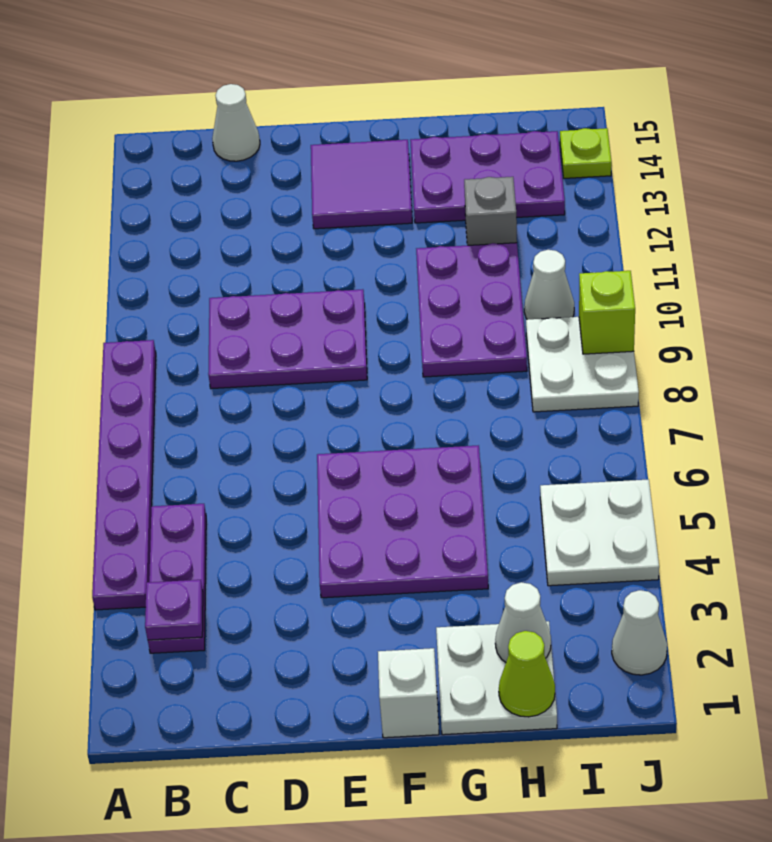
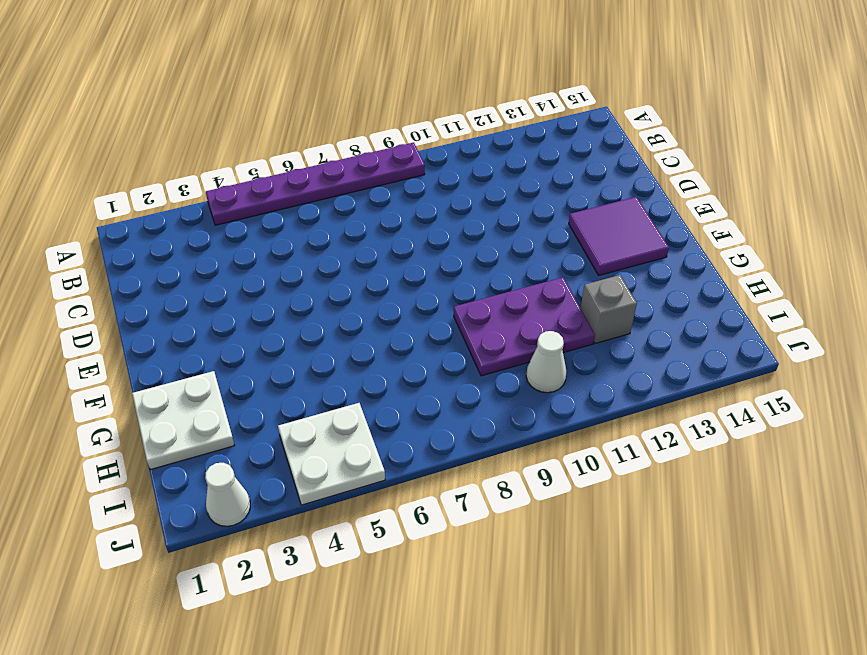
none -> purple plate B3:B5 level 1
none -> purple plate C9:E10 level 1
none -> white cone C15 level 1

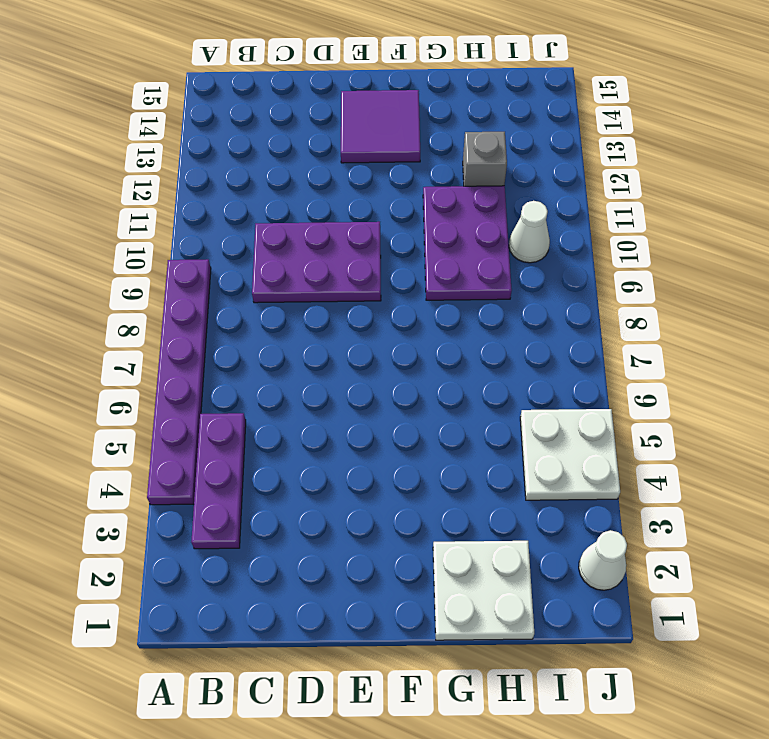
none -> white cone C15 level 1
none -> purple plate E4:G6 level 1
none -> white brick F1 level 1

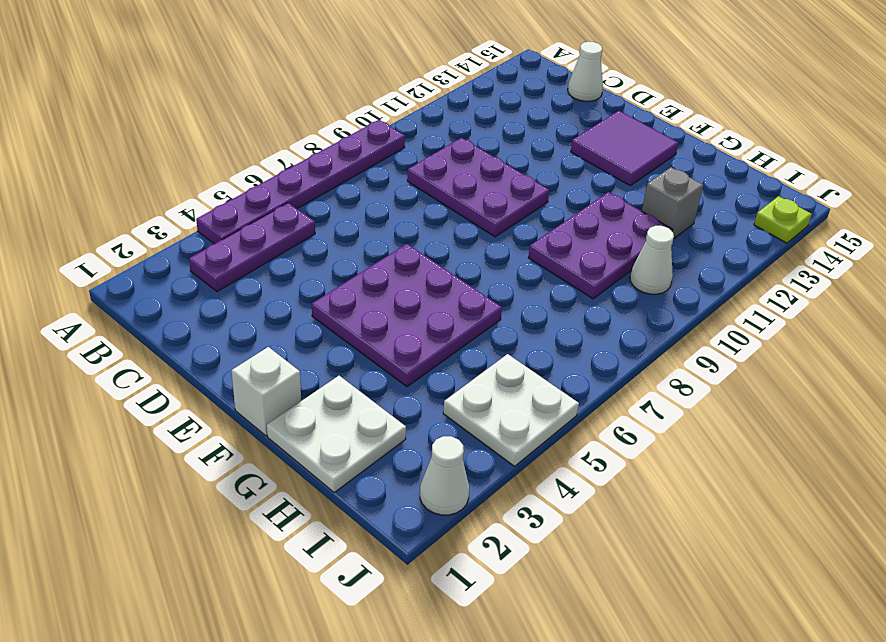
none -> purple plate G13:I14 level 1
none -> white plate I8:J9 level 1
none -> purple plate B3 level 2

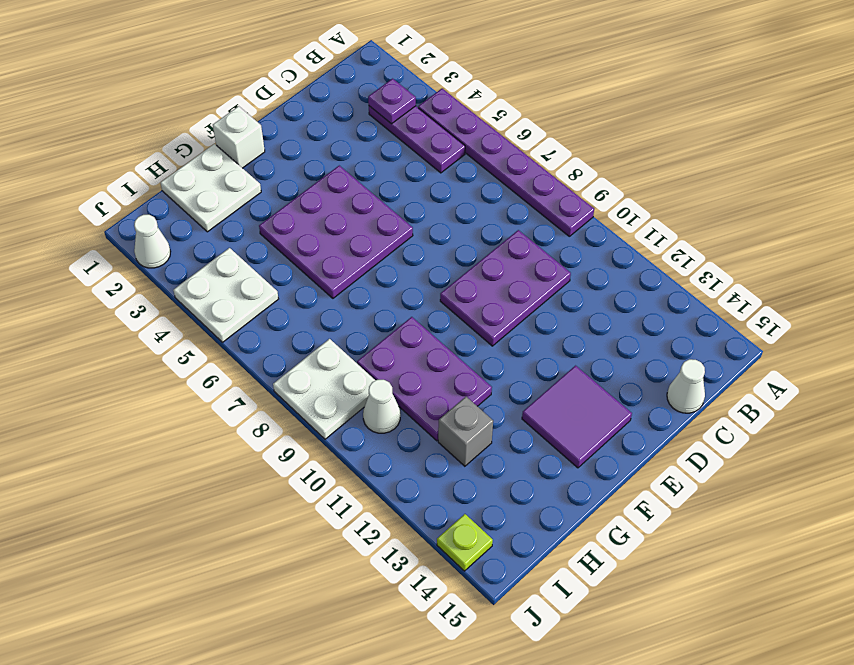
none -> purple plate G13:I14 level 1
none -> lime cone H1 level 2
none -> white cone H2 level 2

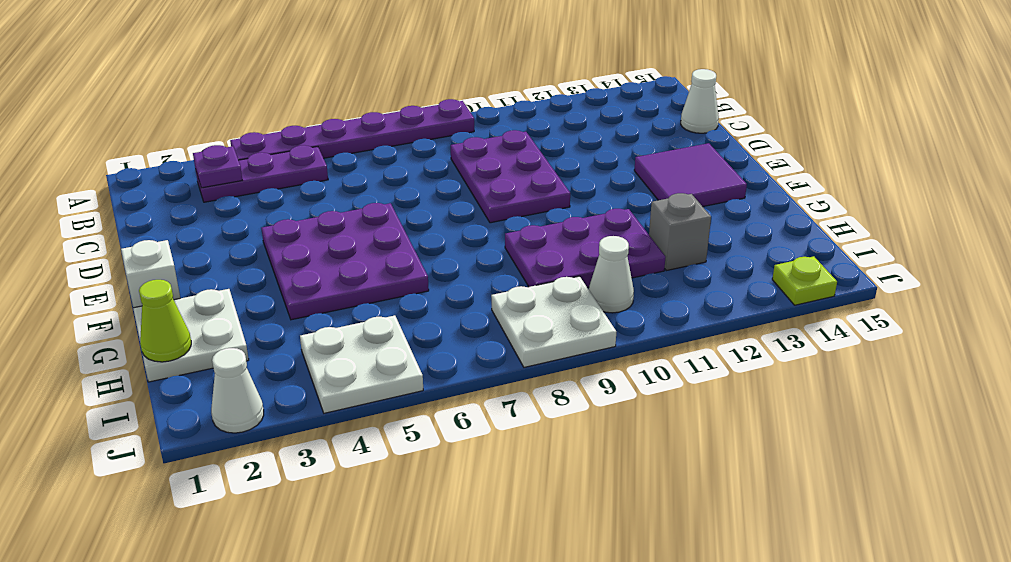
none -> purple plate G13:I14 level 1
none -> white cone H2 level 2
none -> lime brick J9 level 2

